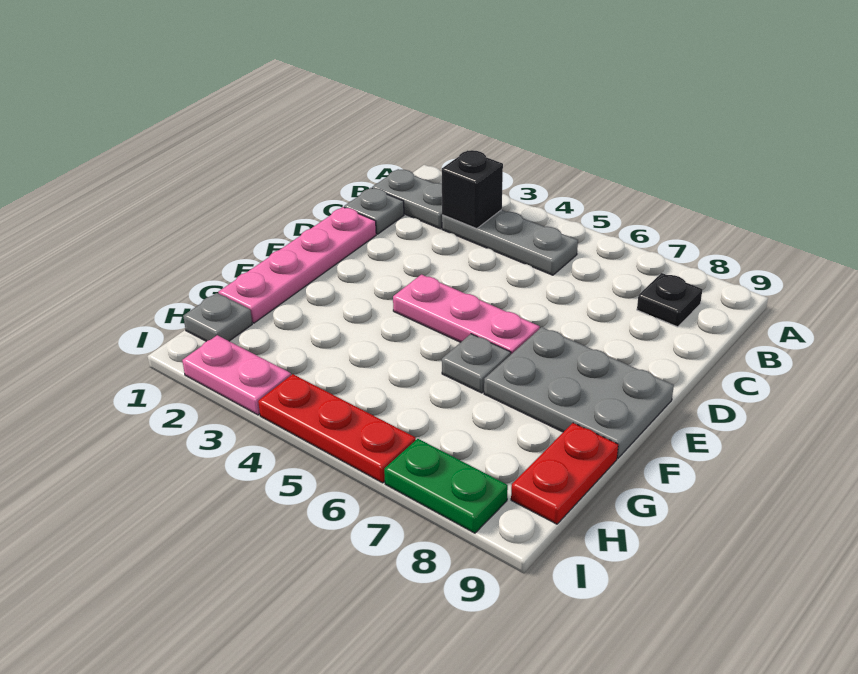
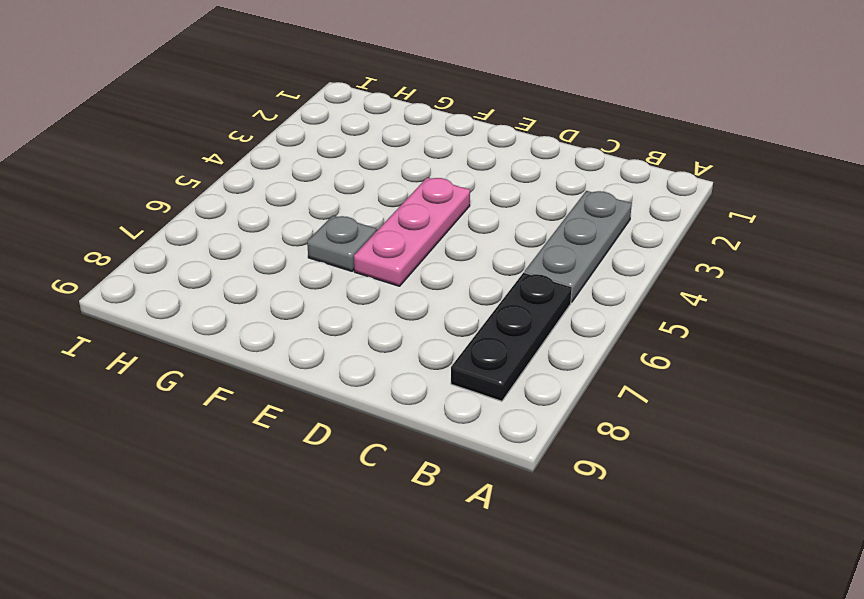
black plate B6:B8 level 1 -> black plate B8 level 1
none -> grey plate B1:B2 level 1
none -> grey plate C1 level 1
none -> pink plate D1:G1 level 1

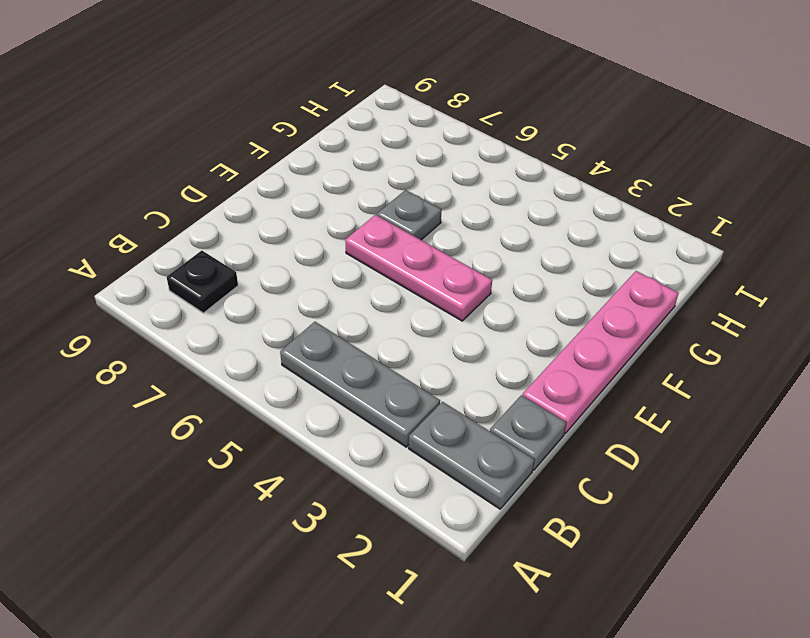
none -> grey plate E7:F9 level 1
none -> red plate G9:H9 level 1
none -> grey plate H1 level 1

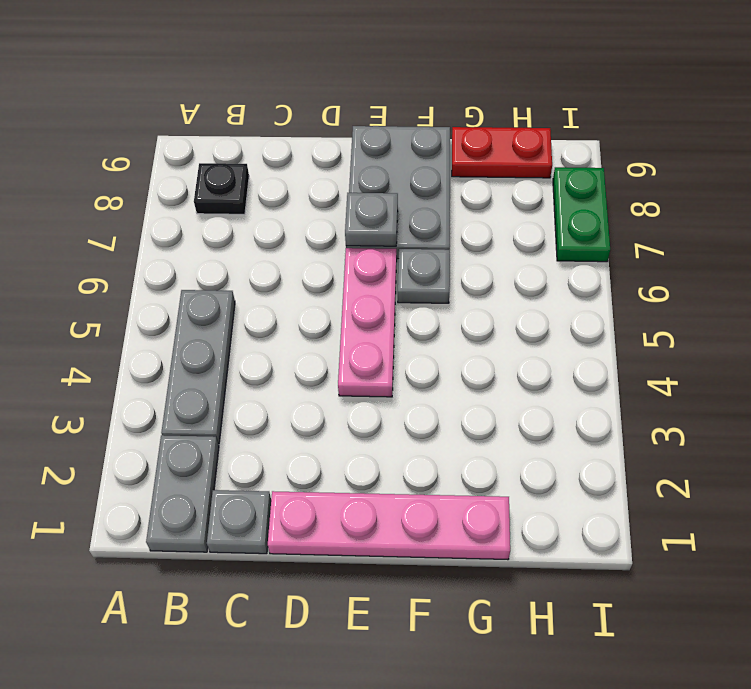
grey plate E7 level 2 -> grey plate H1 level 1
none -> pink plate I2:I3 level 1
none -> red plate I4:I6 level 1
none -> black brick B3 level 2

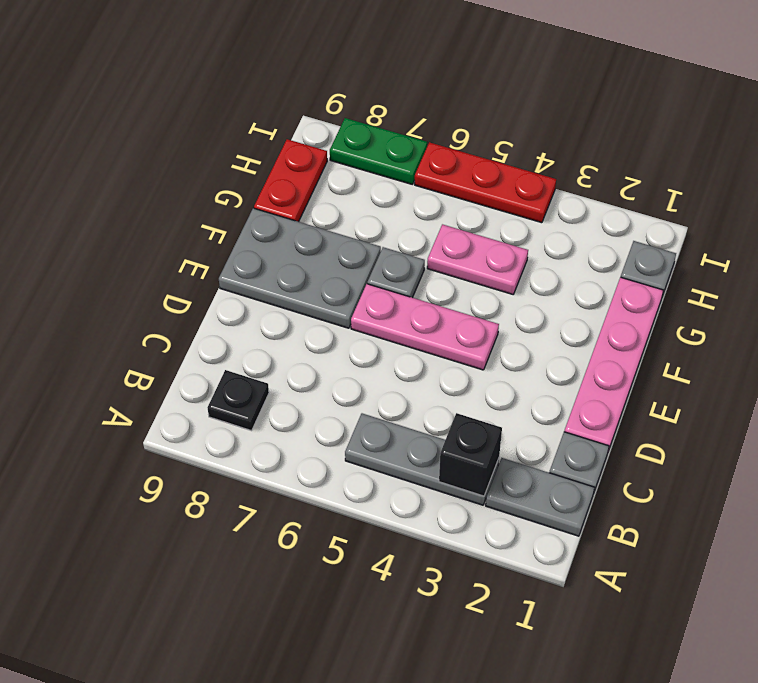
pink plate G4:G5 level 1 -> pink plate I2:I3 level 1

